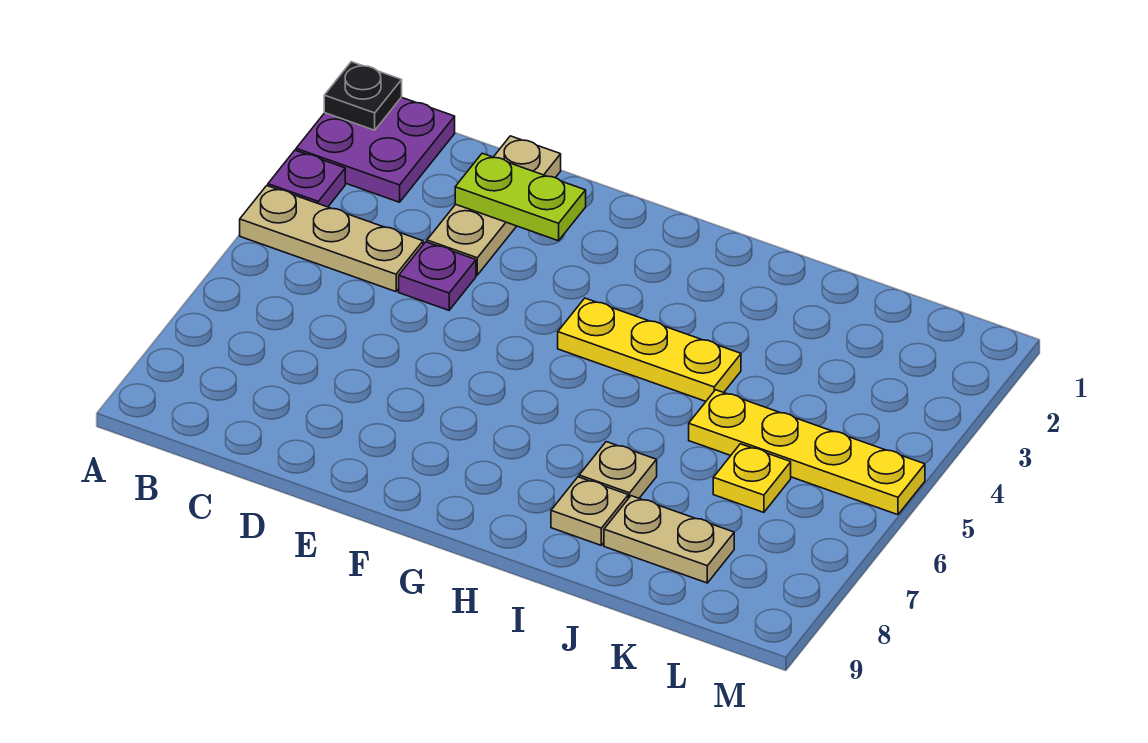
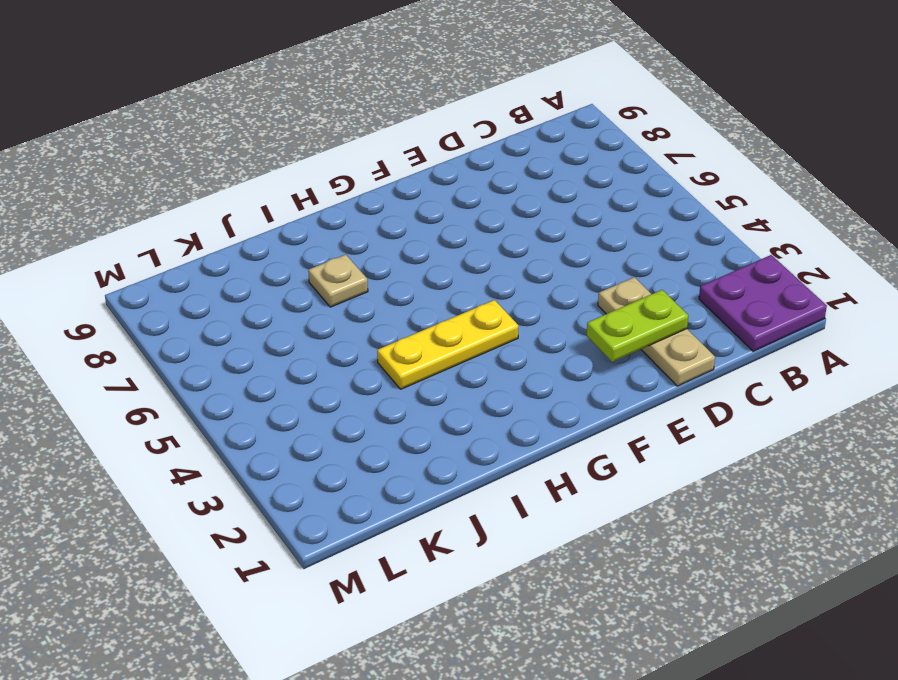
none -> purple plate A3 level 1
none -> tan plate A4:C4 level 1
none -> purple plate D4 level 1

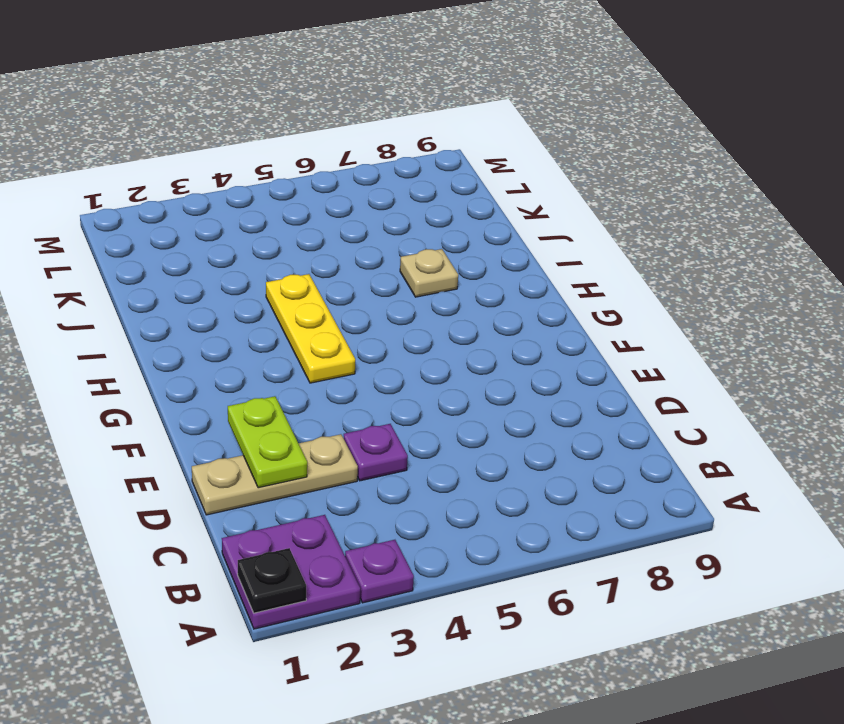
none -> tan plate A4:C4 level 1
none -> tan plate I8 level 1
none -> yellow plate J5:M5 level 1

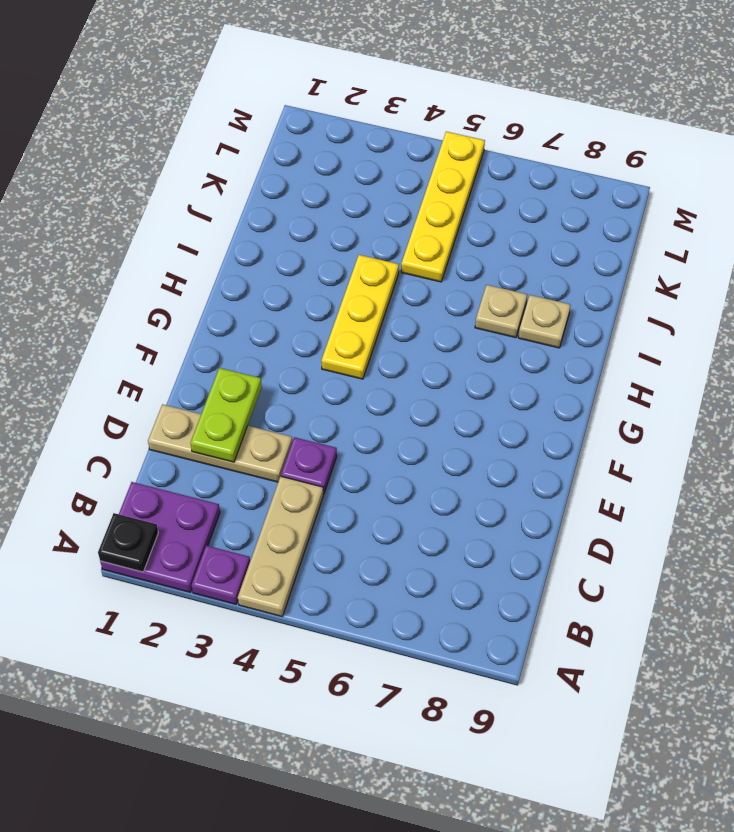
none -> tan plate J8:K8 level 1
none -> yellow plate K6 level 1

